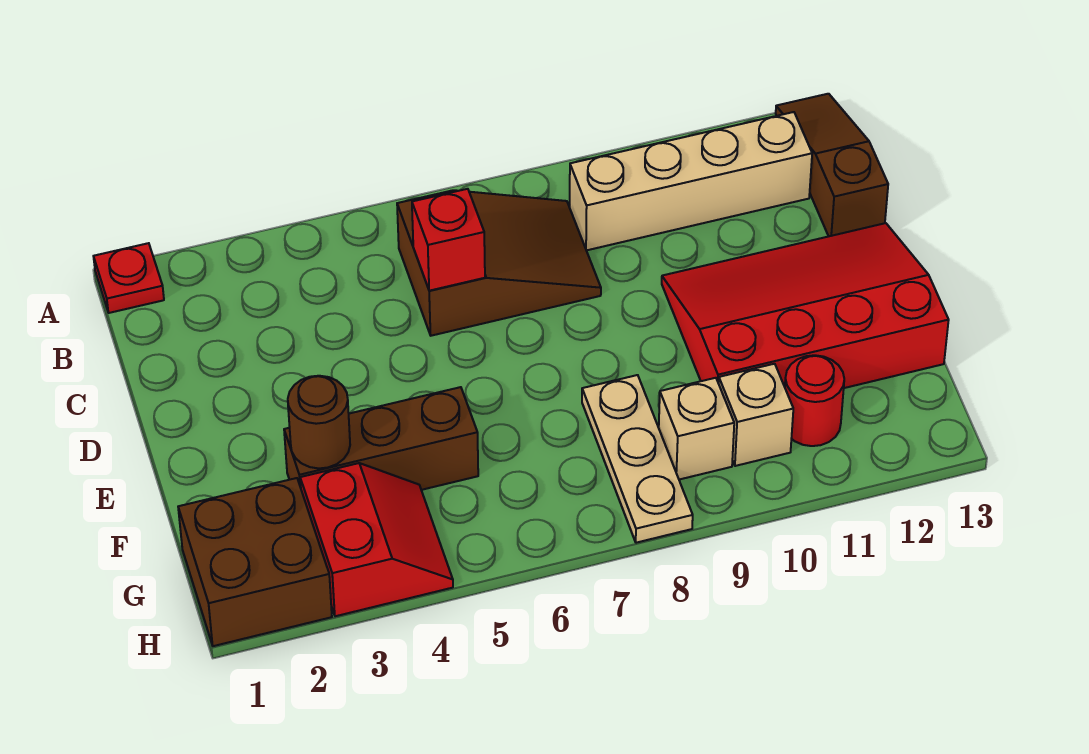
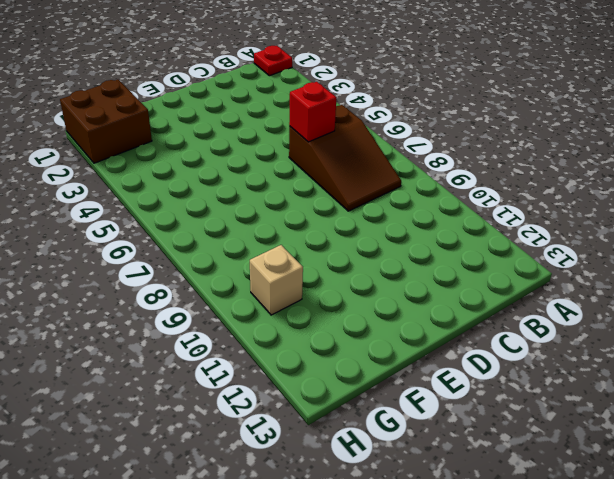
none -> brown slope A13:C13 level 1 top C
none -> tan brick B9:B12 level 1
none -> red slope D10:F13 level 1 top F

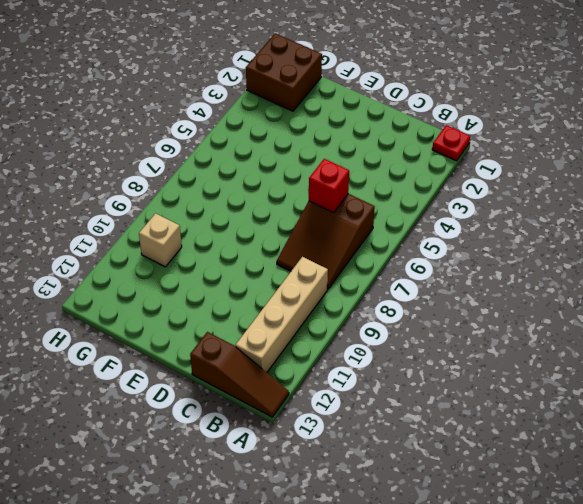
none -> red slope D10:F13 level 1 top F
none -> brown brick F3:F5 level 1
none -> tan plate F8:H8 level 1

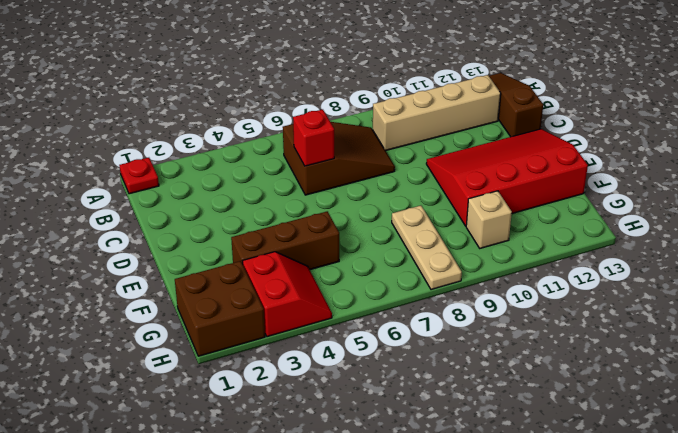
none -> tan brick G9 level 1
none -> red round brick G11 level 1
none -> brown round brick F3 level 2

